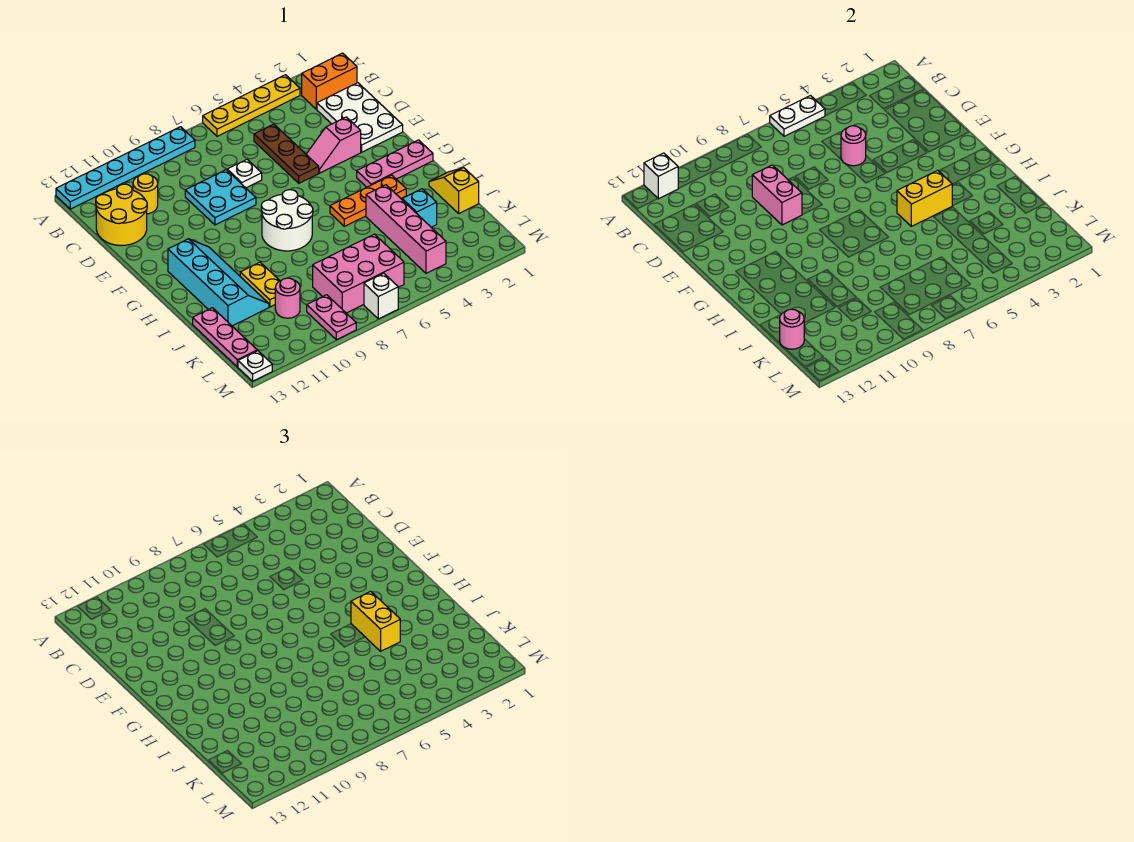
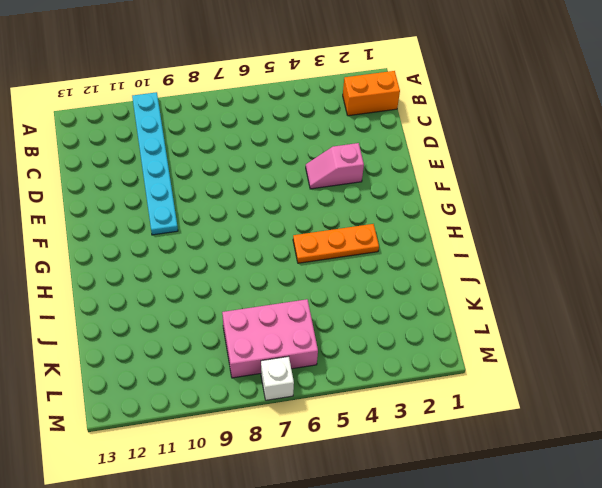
cyan plate A10:F10 level 1 -> cyan plate A8:A13 level 1
none -> yellow plate A3:A6 level 1
none -> white plate C1:E2 level 1
none -> brown plate C5:E5 level 1
none -> yellow round brick C11 level 1

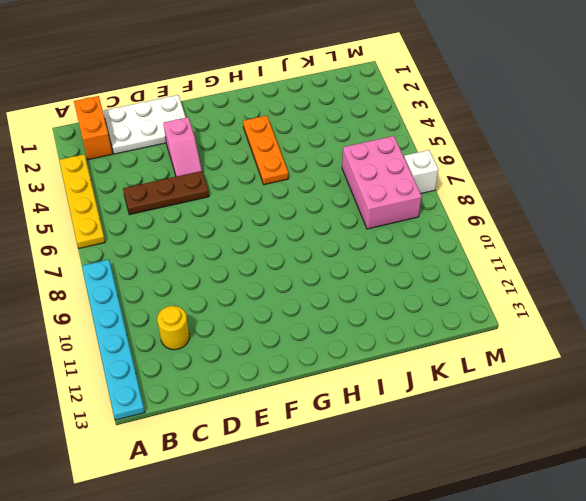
none -> yellow round brick C12:D13 level 1
none -> white plate D7 level 1
none -> cyan plate D8:E9 level 1
none -> pink plate G1:G3 level 1

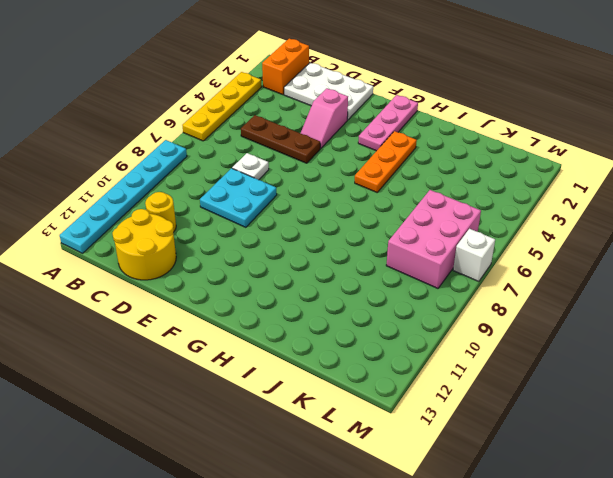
none -> white round brick G7:H8 level 1
none -> cyan slope G11:J12 level 1 top 12
none -> yellow slope I1:J1 level 1 top J
none -> pink brick I4:L4 level 1

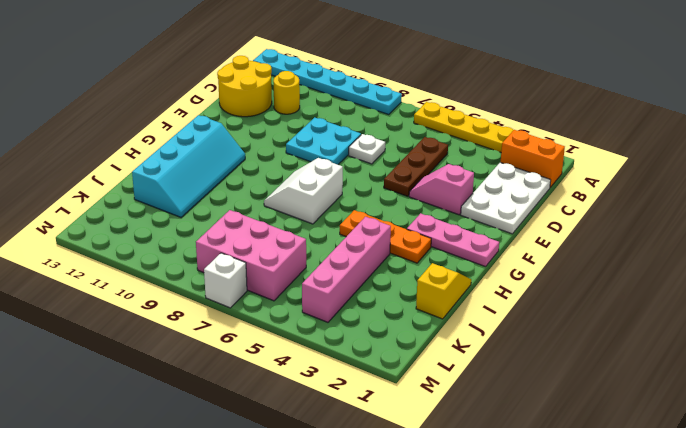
white slope G7:H8 level 1 top 7 -> white round brick G7:H8 level 1
none -> yellow plate I10:J10 level 1
none -> cyan brick J3 level 1
none -> pink plate J13:L13 level 1
none -> pink round brick K10 level 1

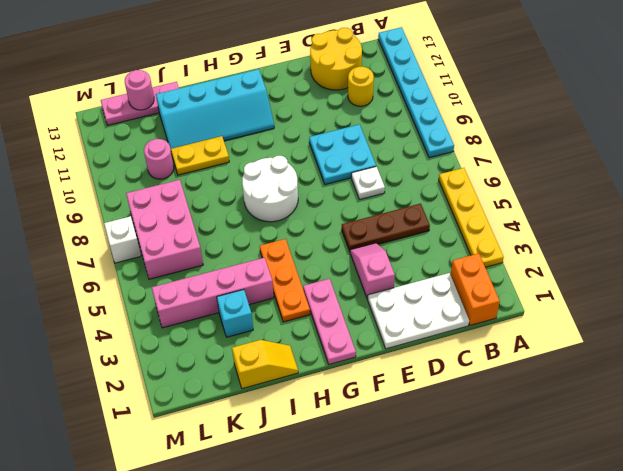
none -> pink plate L9:M9 level 1
none -> white plate M13 level 1
none -> white plate A5:A6 level 2
none -> white brick A12 level 2

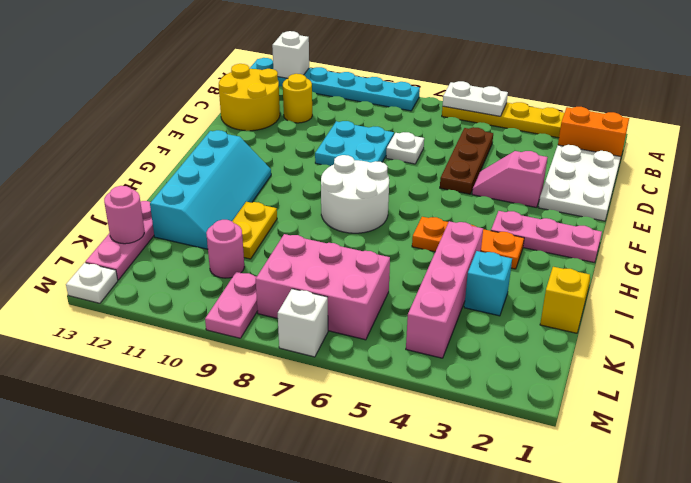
none -> pink round brick D5 level 2
none -> pink brick D9:E9 level 2
none -> yellow brick H4:H5 level 2
none -> yellow brick H4:I4 level 3

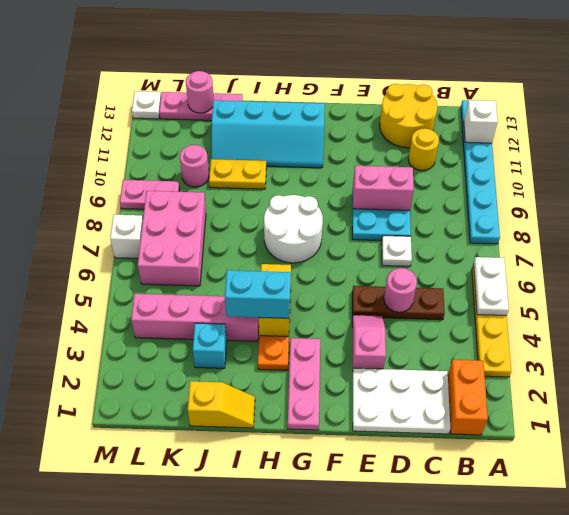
cyan brick H4:I4 level 3 -> yellow brick H4:I4 level 3

